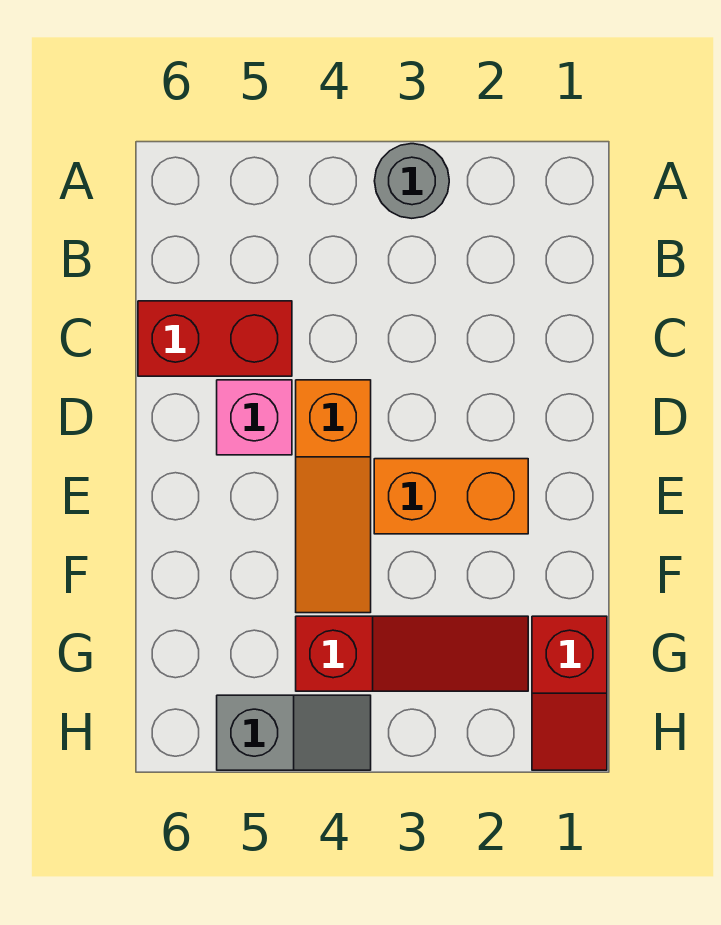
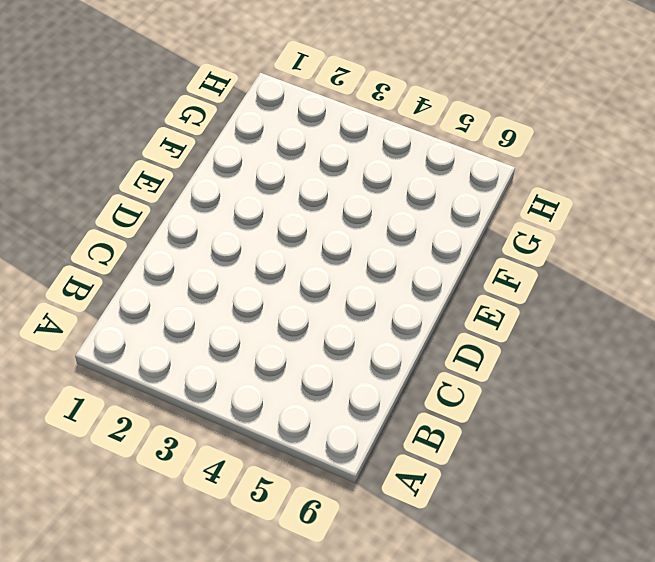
none -> grey round brick A3 level 1
none -> red brick C5:C6 level 1

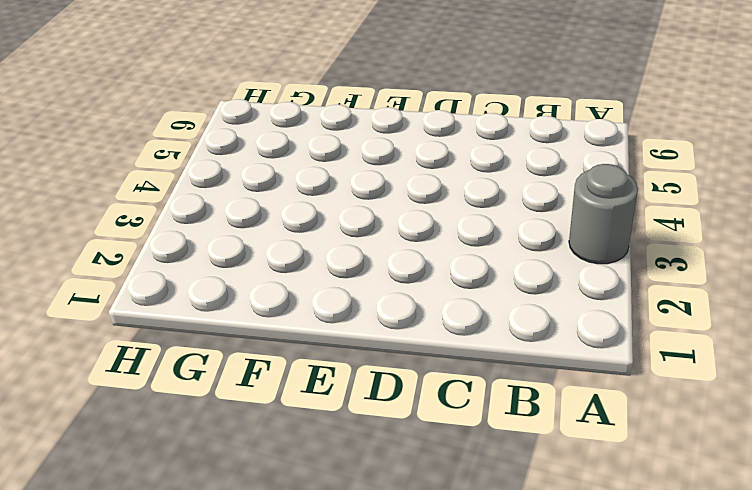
none -> red brick C5:C6 level 1
none -> orange slope D4:F4 level 1 top D

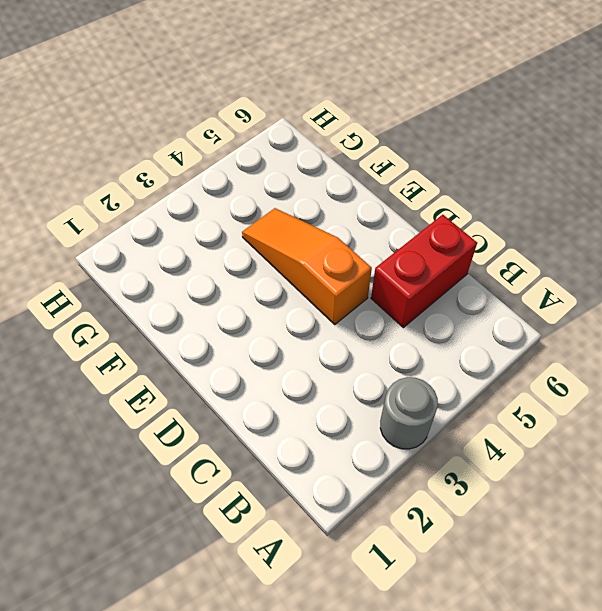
none -> pink brick D5 level 1
none -> orange brick E2:E3 level 1

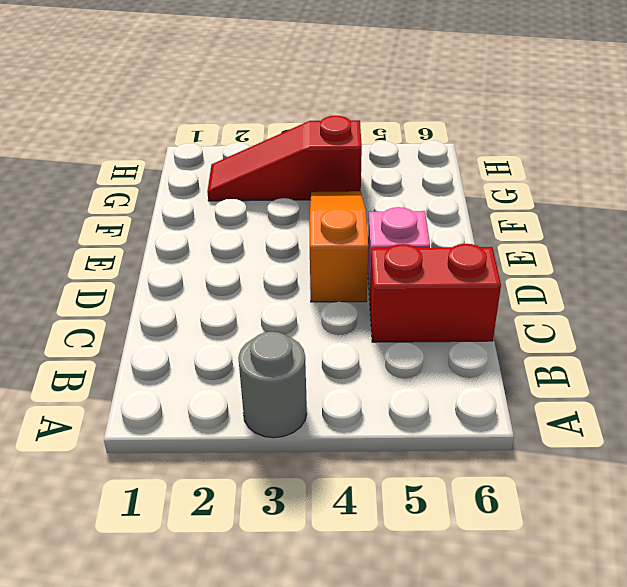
none -> orange brick E2:E3 level 1
none -> red slope G1:H1 level 1 top G

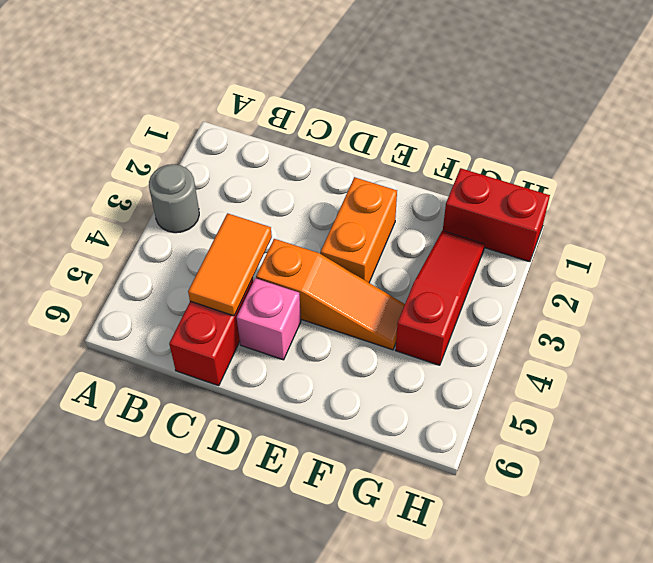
orange tile C4:C5 level 2 -> none
red brick G1:H1 level 1 -> red slope G1:H1 level 1 top G
none -> grey slope H4:H5 level 1 top 5

